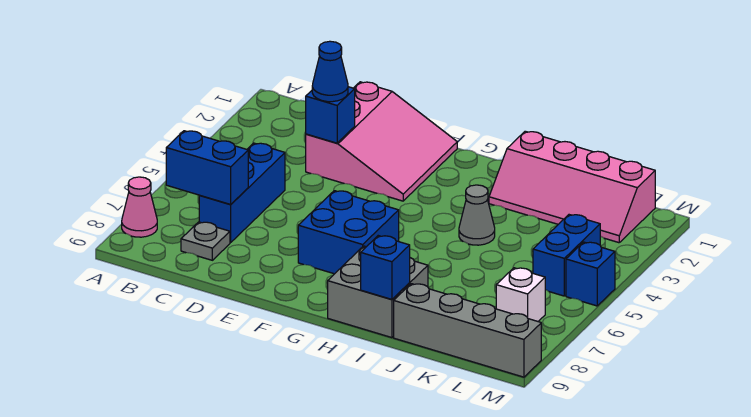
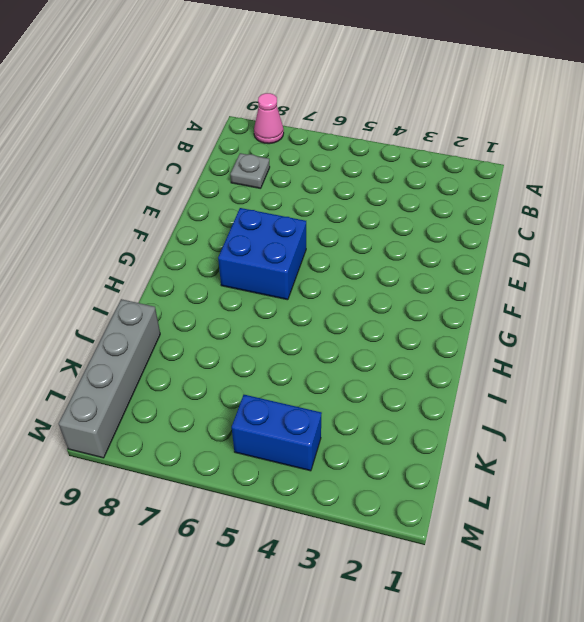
none -> blue brick C5:C7 level 1
none -> pink slope D1:F3 level 1 top D
none -> grey brick H8:I9 level 1

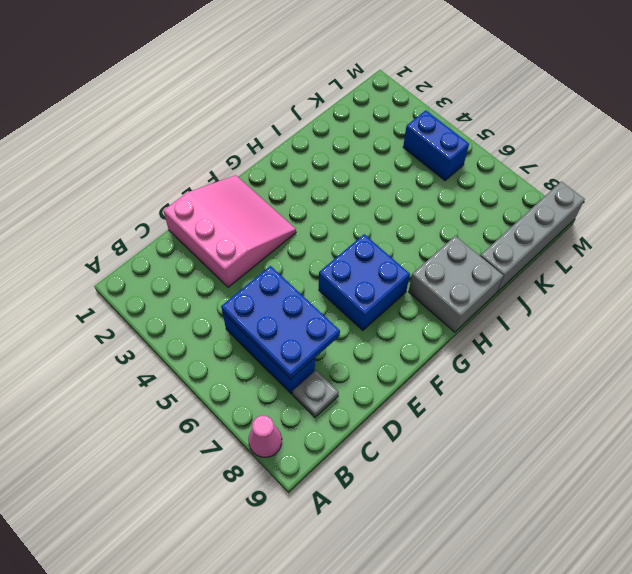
blue plate C5:D7 level 2 -> blue brick B7:C7 level 2
none -> pink slope I1:L2 level 1 top 1
none -> grey cone I4 level 1
none -> white brick L7 level 1

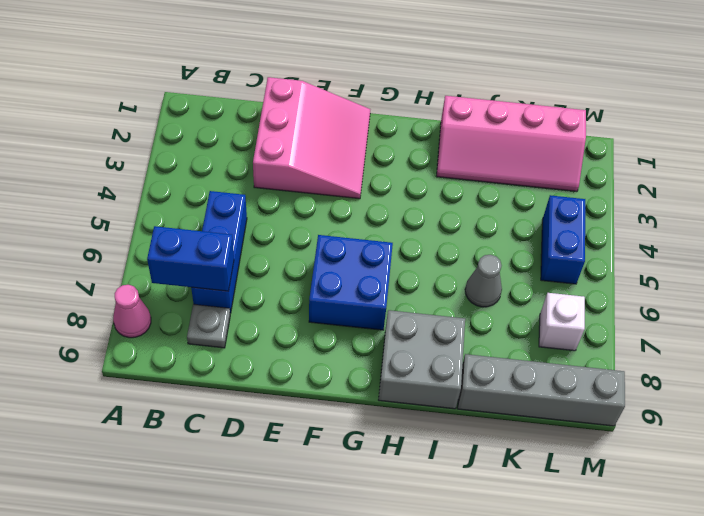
grey cone J6 level 1 -> grey cone I4 level 1
none -> blue brick M5 level 1
none -> blue brick D3 level 2
none -> blue brick I9 level 2

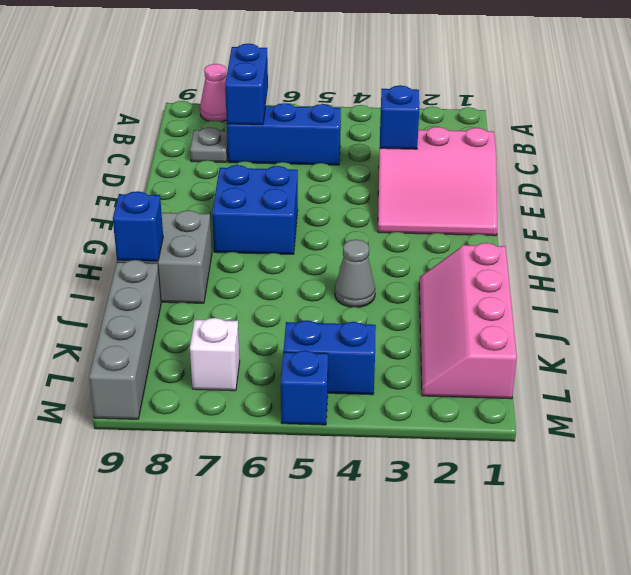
none -> blue cone D3 level 3

